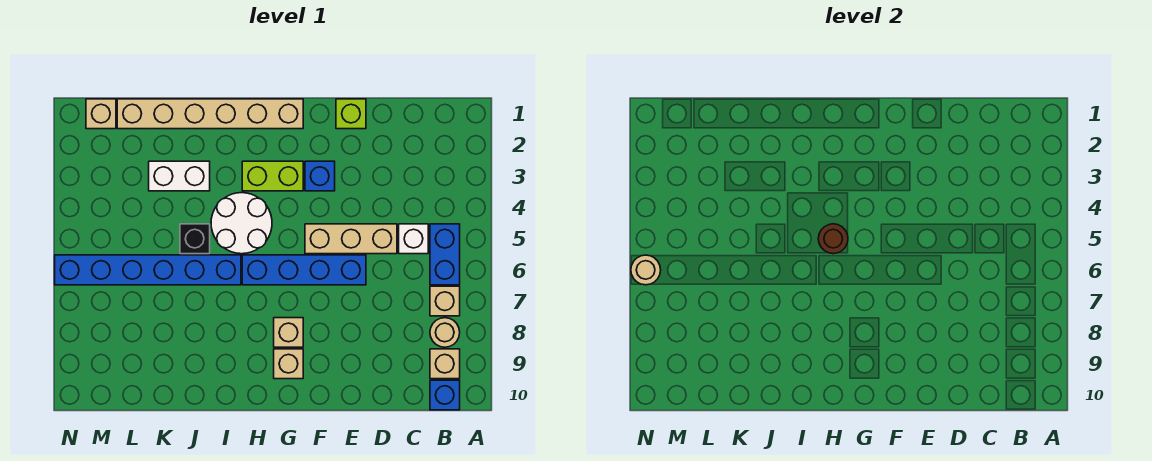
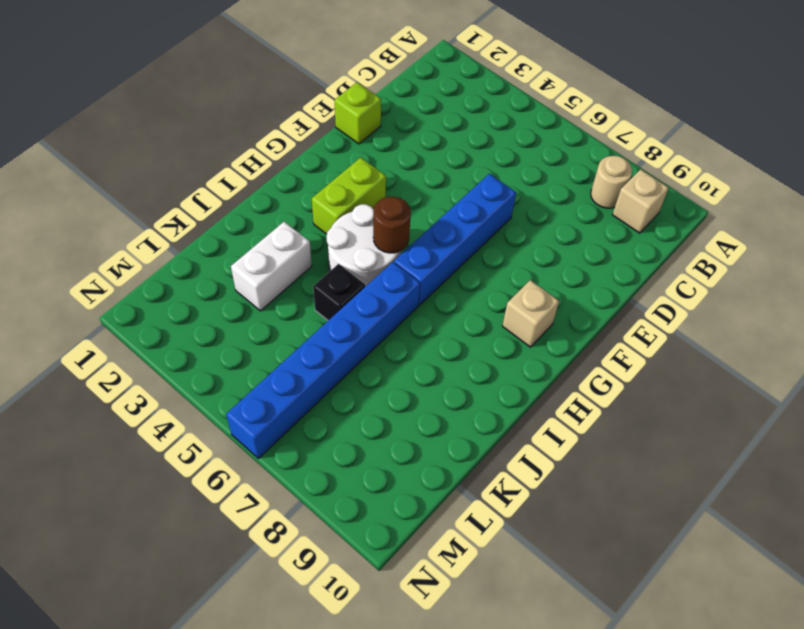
none -> blue brick B5:B6 level 1
none -> tan brick B7 level 1
none -> blue brick B10 level 1

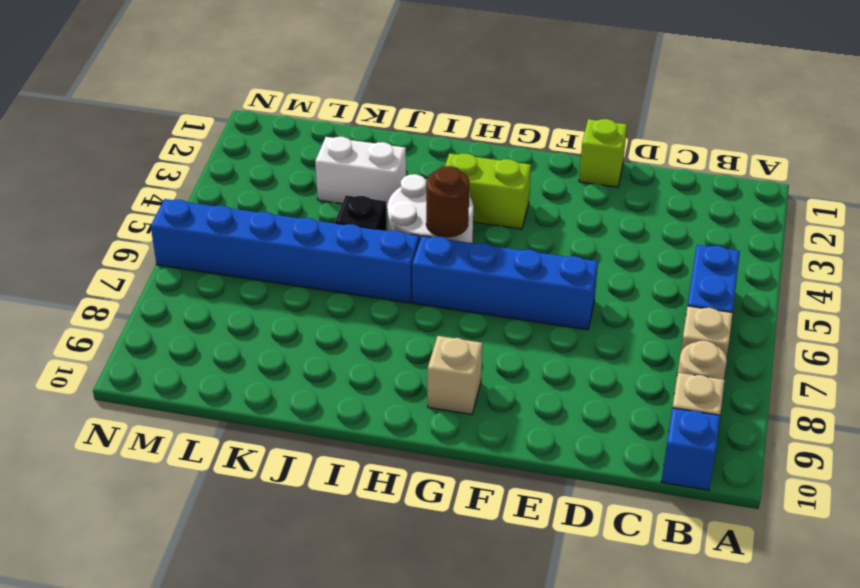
none -> white brick C5 level 1
none -> tan brick D5:F5 level 1
none -> blue brick F3 level 1

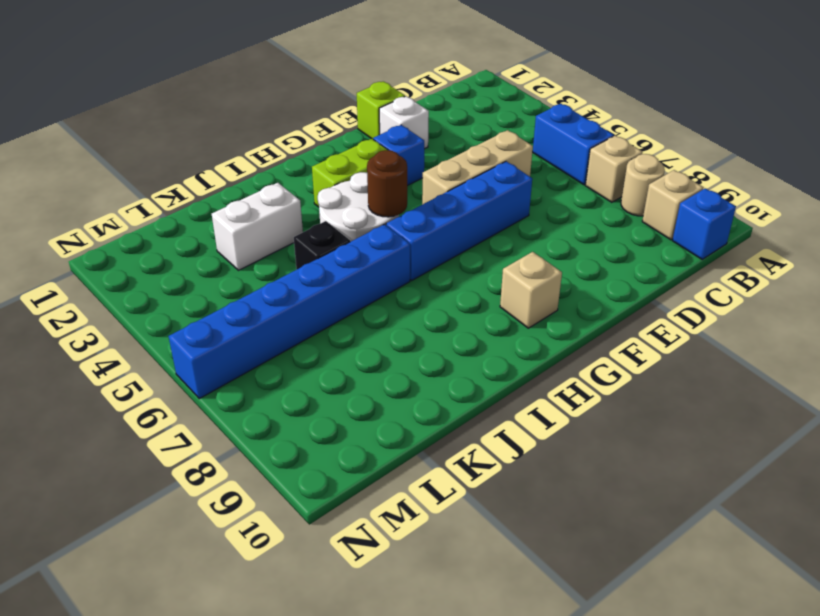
white brick E2 level 1 -> white brick C5 level 1
none -> tan brick G1:L1 level 1
none -> tan brick G8 level 1
none -> tan brick M1 level 1

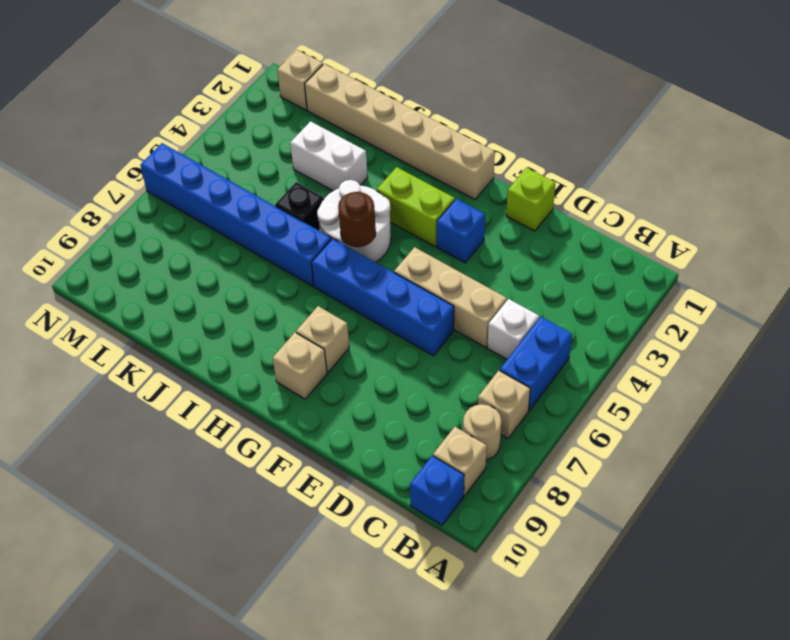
none -> tan round brick N6 level 2

